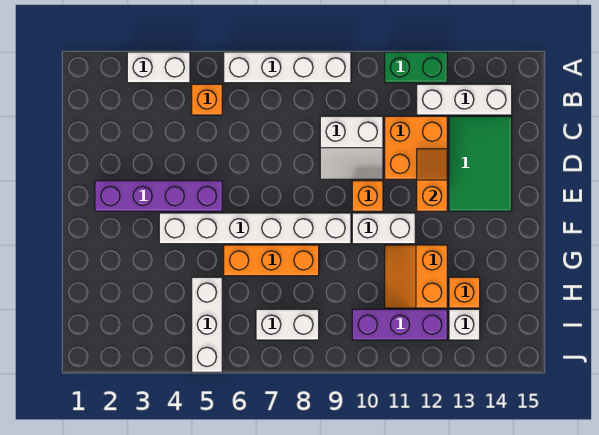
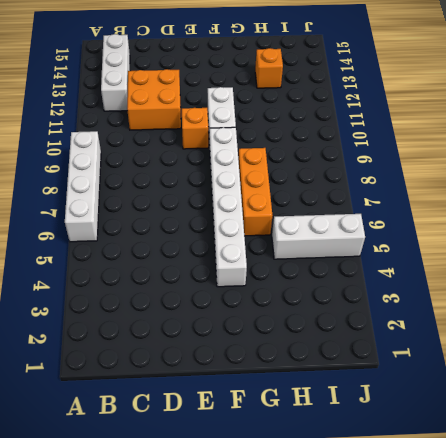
none -> white brick A3:A4 level 1
none -> green brick A11:A12 level 1
none -> orange brick B5 level 1

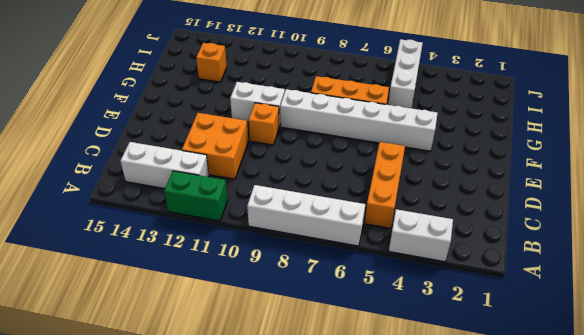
orange brick B5:D5 level 1 -> orange brick B5 level 1
none -> white slope C9:D10 level 1 top C
none -> green tile C13:E14 level 1
none -> purple brick E2:E5 level 1

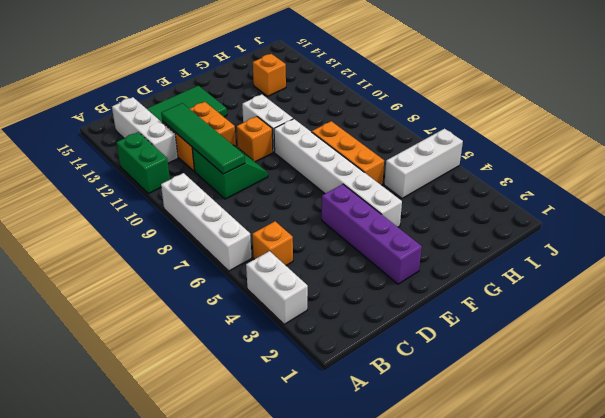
green slope C9:D10 level 1 top C -> white slope C9:D10 level 1 top C
green tile C9:C12 level 2 -> none
none -> orange slope G11:H12 level 1 top 12
none -> white brick I7:I8 level 1
none -> purple brick I10:I12 level 1

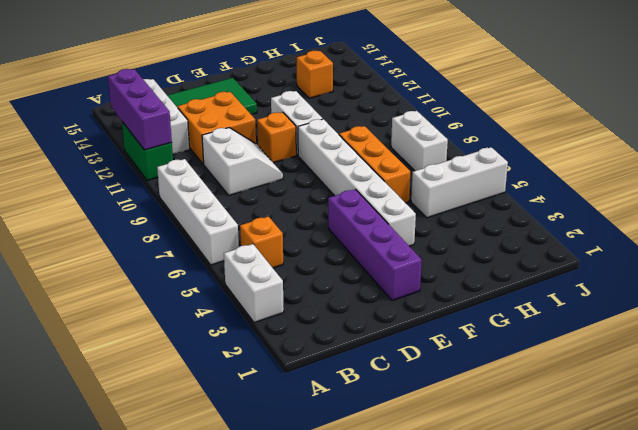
purple brick A11:A13 level 2 -> purple brick I10:I12 level 1
none -> orange slope G11:H12 level 1 top 12
none -> white brick I13 level 1
none -> orange slope D12:E12 level 2 top E

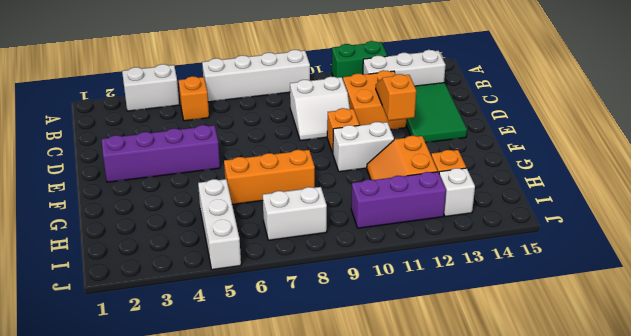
none -> white brick F4:F9 level 1

